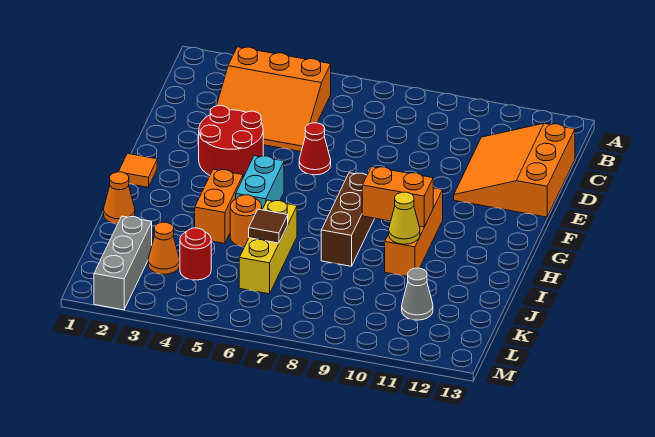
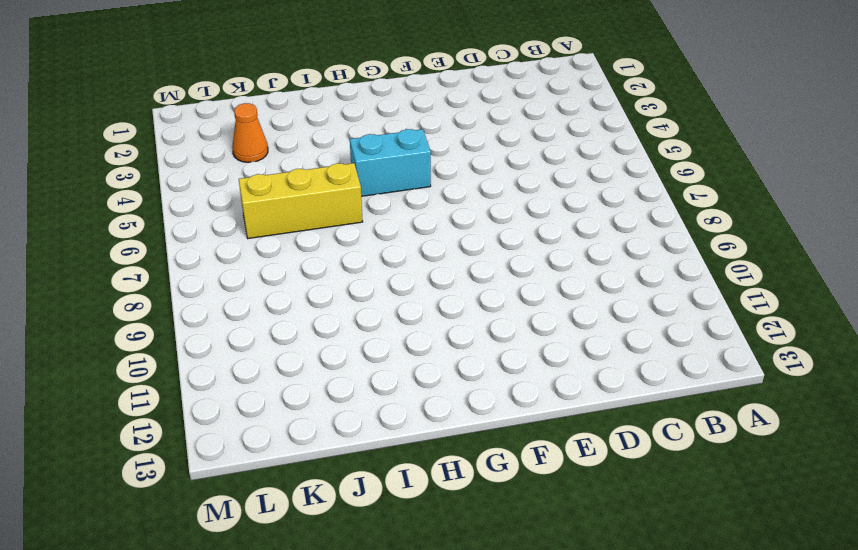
none -> orange slope B3:D5 level 1 top B
none -> orange slope C11:E13 level 1 top 13
none -> red round brick E3:F4 level 1

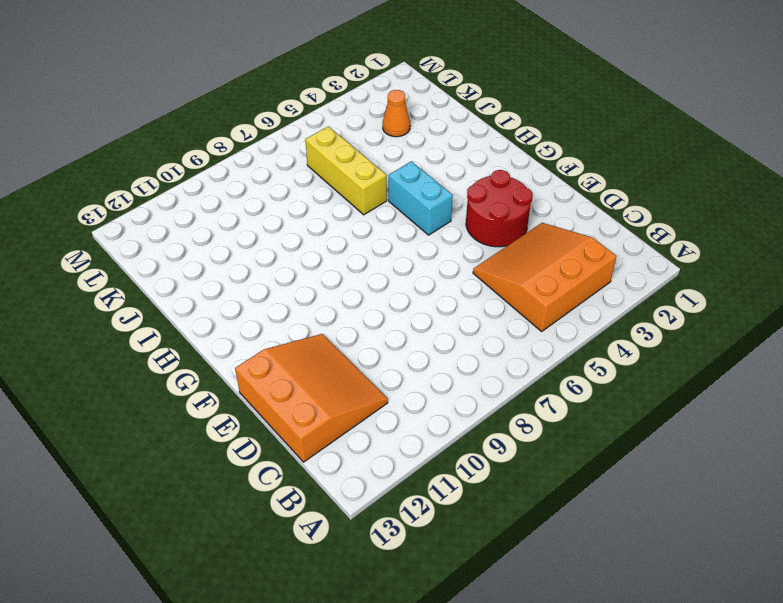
none -> red cone E6 level 1
none -> orange tile G1 level 1
none -> brown brick G8:I8 level 1

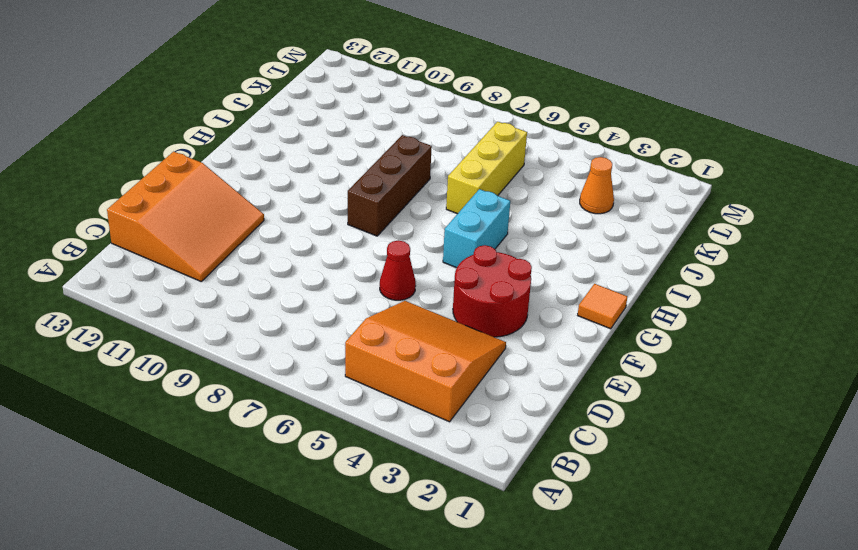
none -> orange brick G10:I10 level 1
none -> orange brick H4:I4 level 1
none -> orange cone I1 level 1

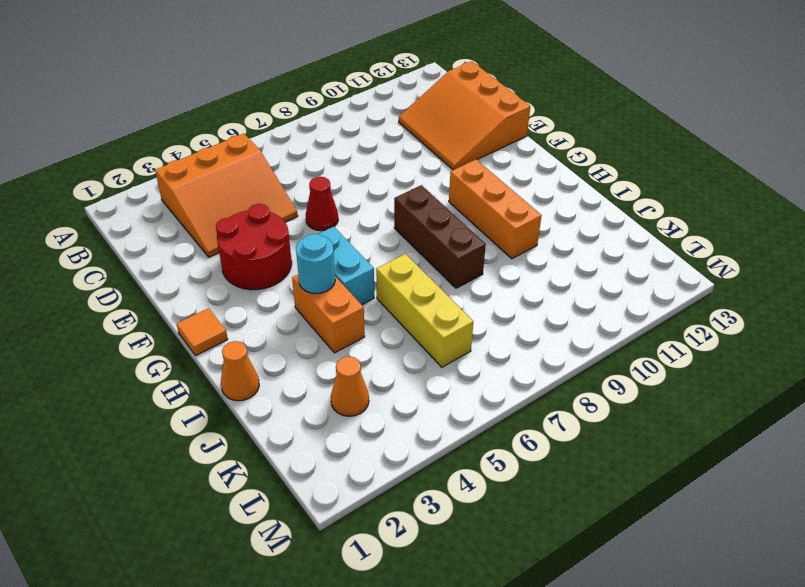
cyan round brick H4 level 2 -> none
none -> orange round brick I5 level 1
none -> grey brick K2:M2 level 1
none -> red round brick K4 level 1

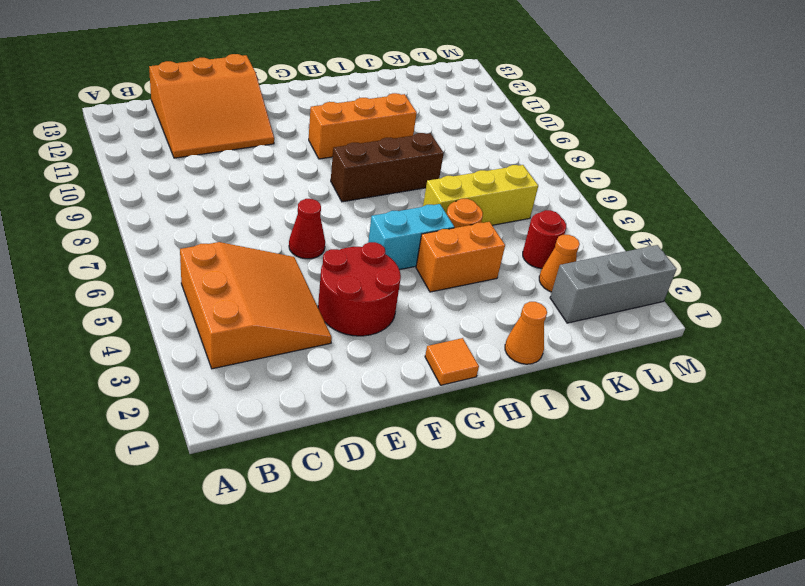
none -> grey cone K11 level 1
none -> orange brick H9:H10 level 2
none -> yellow cone I10 level 2

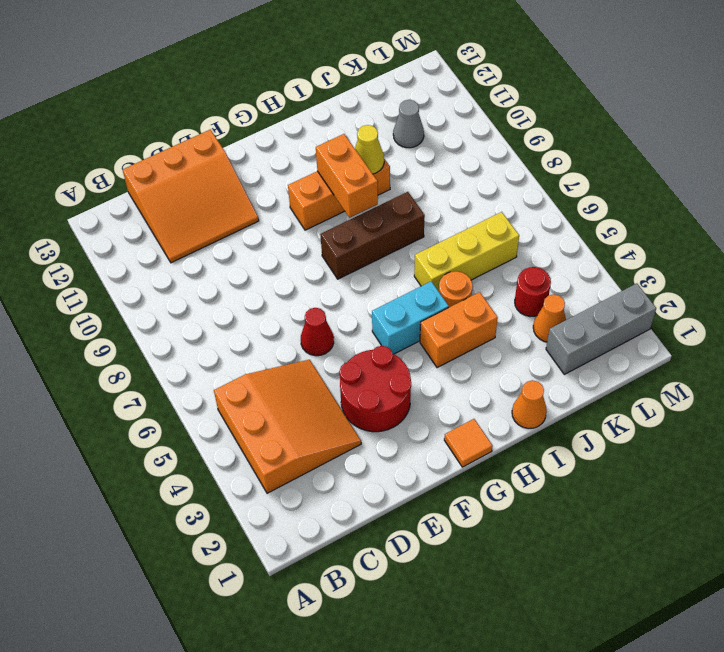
none -> brown tile J6 level 2

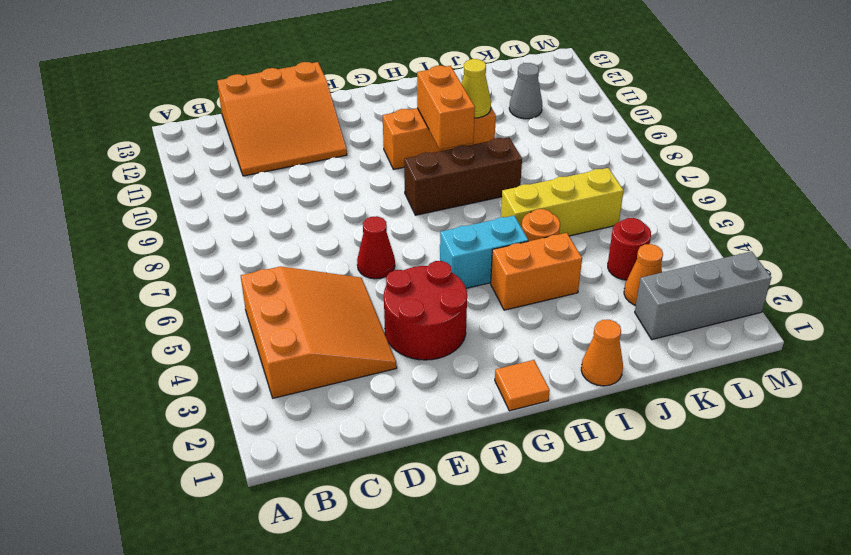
none -> brown tile J6 level 2

